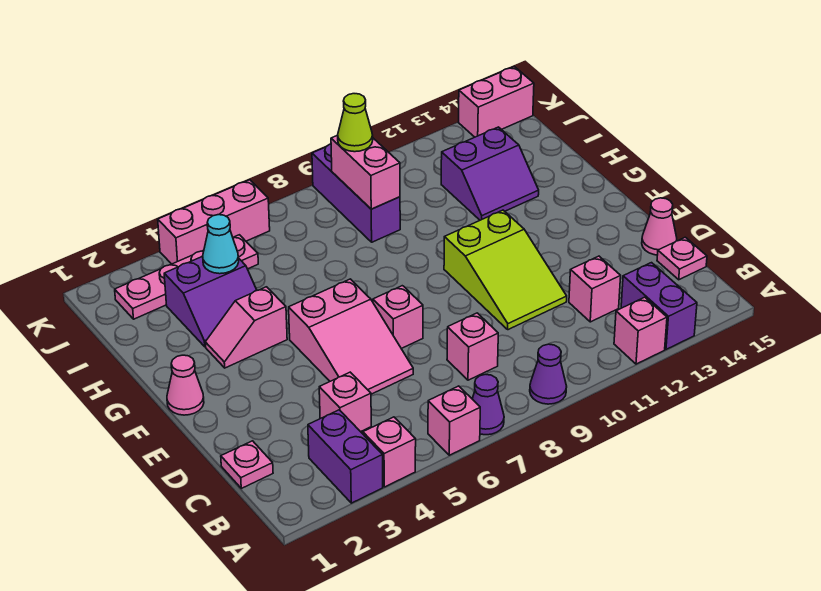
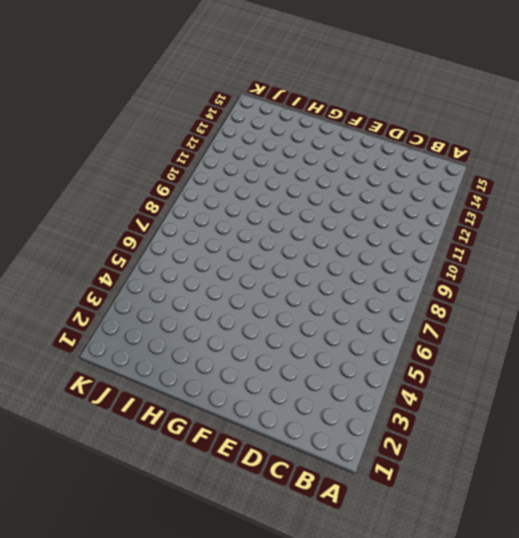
none -> purple brick A3:B3 level 1
none -> pink brick A4 level 1
none -> pink brick A6 level 1

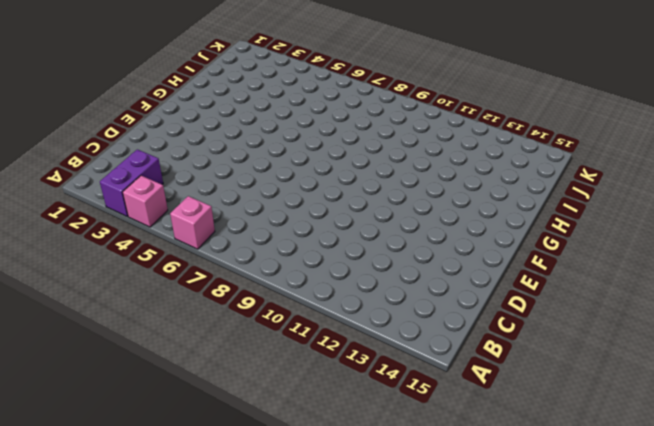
none -> purple cone A7 level 1
none -> purple cone A9 level 1
none -> pink brick A12 level 1

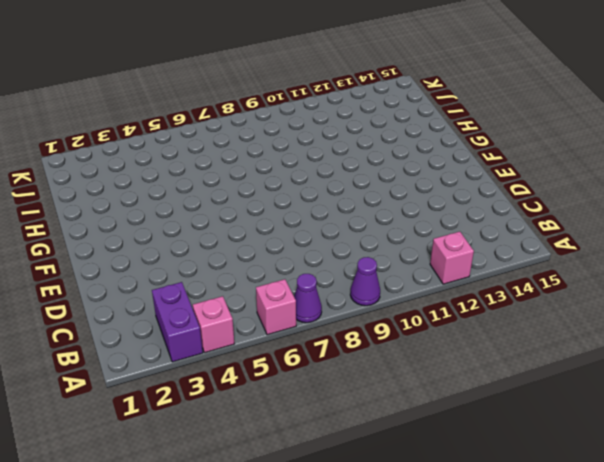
none -> purple brick A13:B13 level 1
none -> pink plate C1 level 1
none -> pink brick C4 level 1

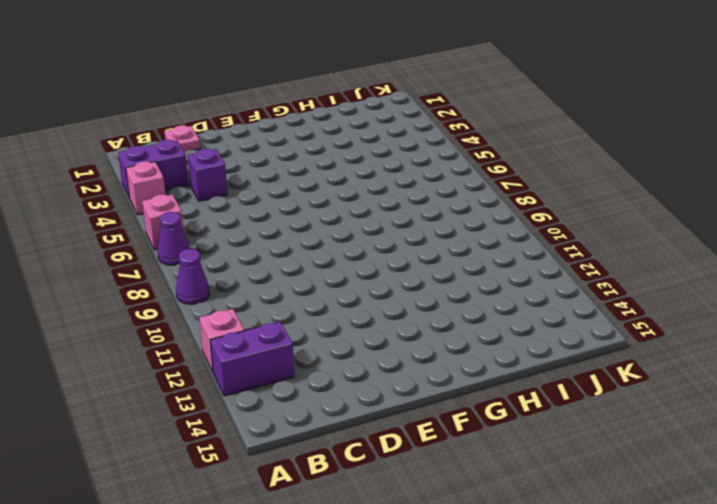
purple brick C4 level 1 -> pink brick C4 level 1
none -> pink brick C8 level 1
none -> pink brick C12 level 1
none -> pink plate C15 level 1

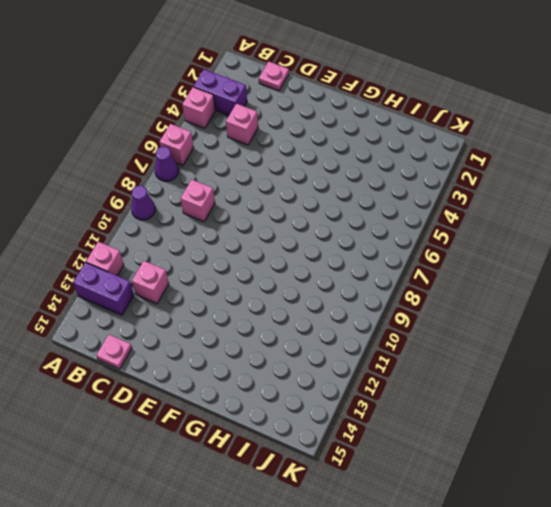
none -> pink slope D5:F6 level 1 top F
none -> lime slope D10:F11 level 1 top F
none -> pink cone D15 level 1

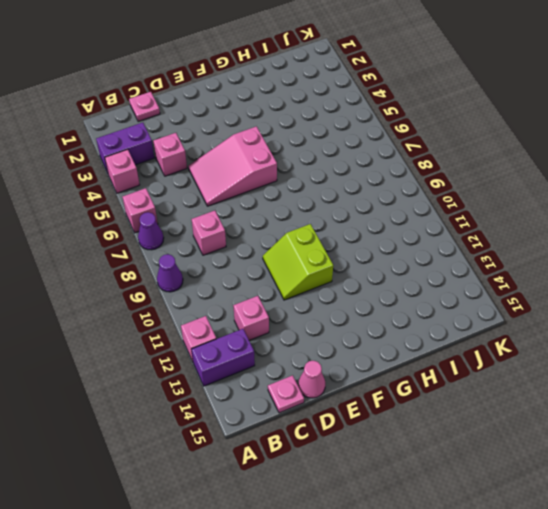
lime slope E10:F11 level 1 top F -> lime slope D10:F11 level 1 top F
none -> pink brick E7 level 1
none -> pink cone F1 level 1
none -> pink slope G3:G4 level 1 top 4

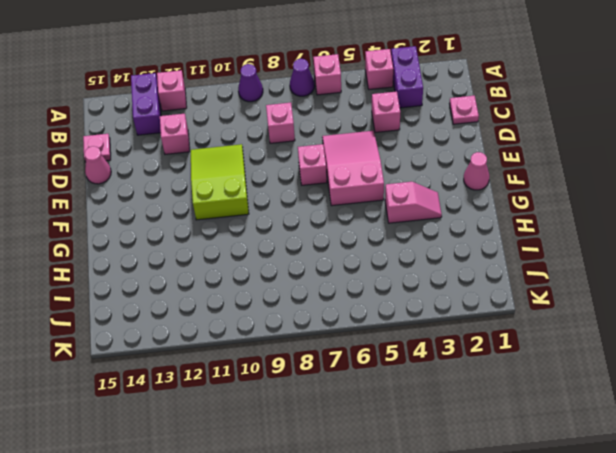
none -> purple slope H3:I4 level 1 top I
none -> purple slope H12:I13 level 1 top I
none -> purple brick I9:K9 level 1

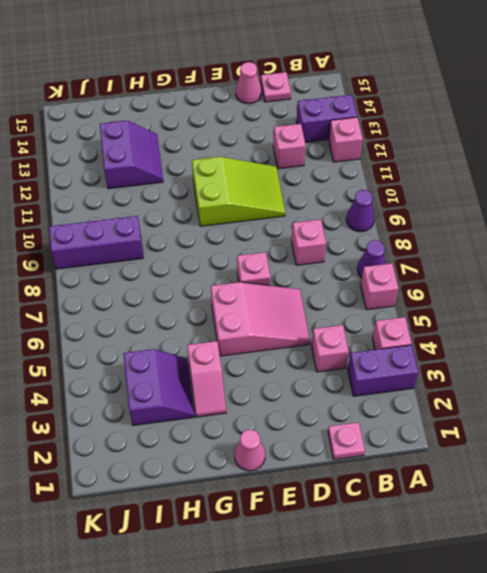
none -> pink plate J2:J5 level 1
none -> pink brick K4:K6 level 1
none -> pink brick K14:K15 level 1

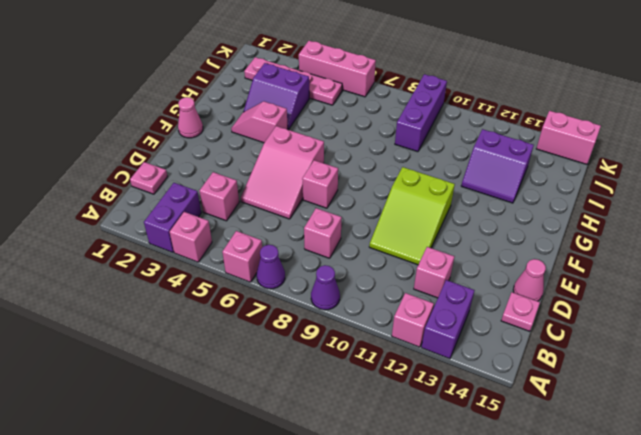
none -> cyan cone I4 level 2
none -> pink brick I9:J9 level 2
none -> lime cone J9 level 3

